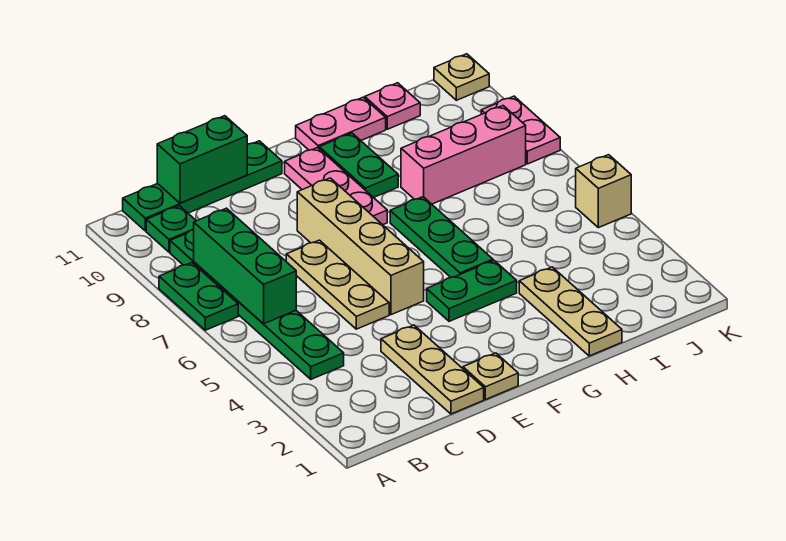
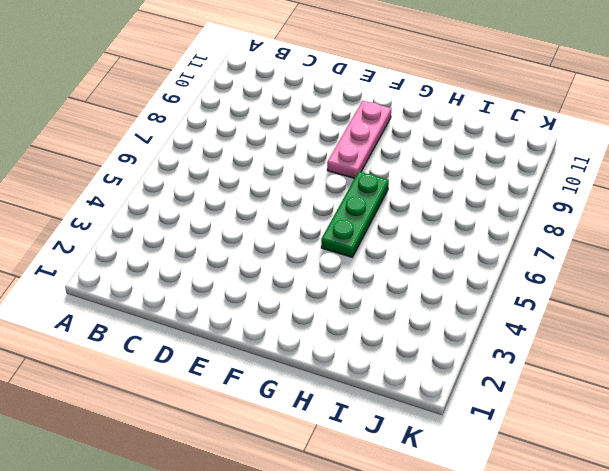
none -> green plate A7:A8 level 1
none -> green plate B4:B9 level 1
none -> green plate B10 level 1

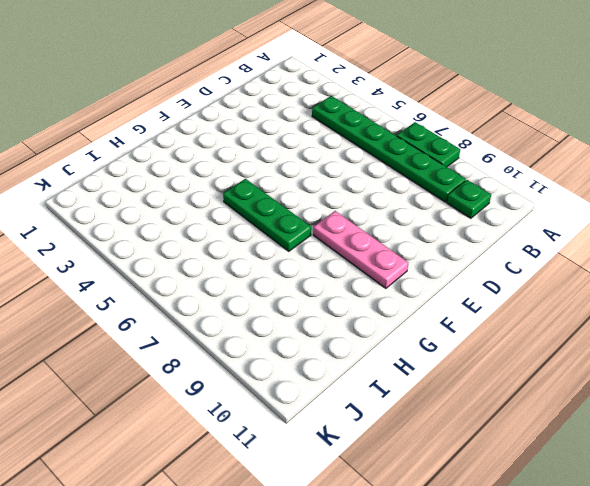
none -> green plate B11:E11 level 1
none -> tan plate D1:D3 level 1
none -> tan plate D5:D7 level 1

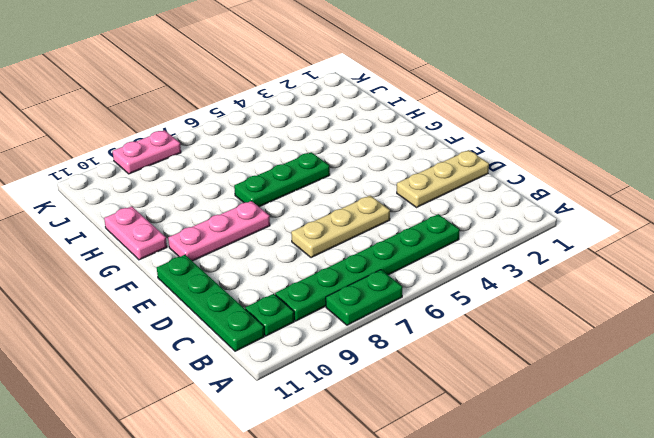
none -> tan plate E1 level 1
none -> tan brick E5:E8 level 1
none -> green plate F4:G4 level 1

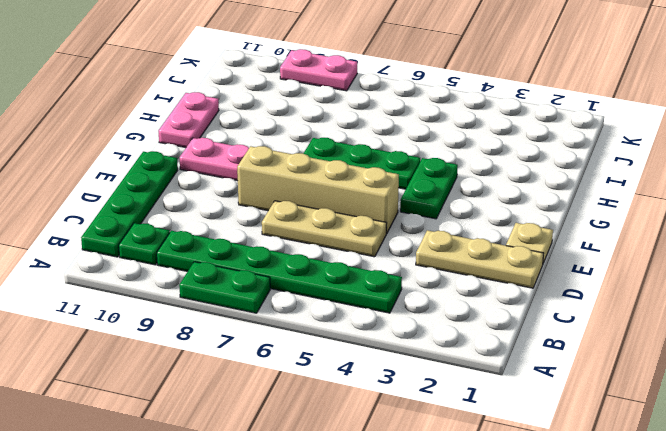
none -> green plate G9:G10 level 1
none -> tan plate H1:H3 level 1
none -> pink brick H8:J8 level 1

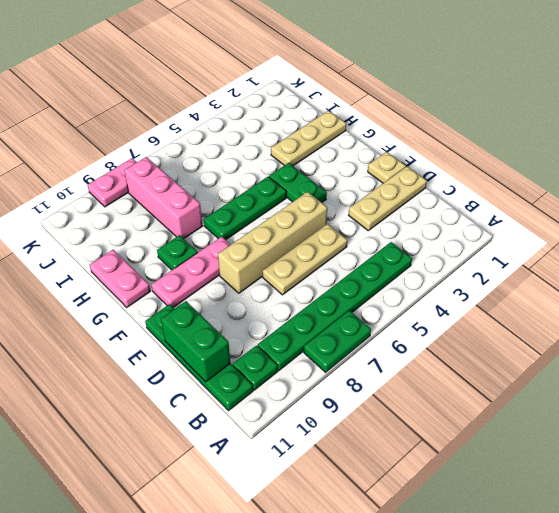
green plate G9 level 1 -> green plate G9:G10 level 1
none -> pink plate I11 level 1
none -> tan brick K5 level 1
none -> tan plate K11 level 1

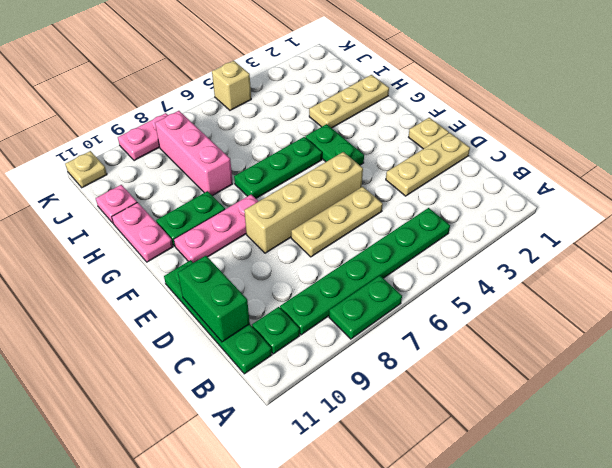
none -> green brick B6:B8 level 2

